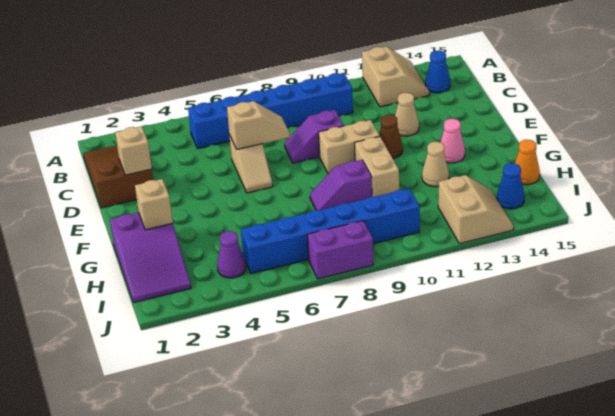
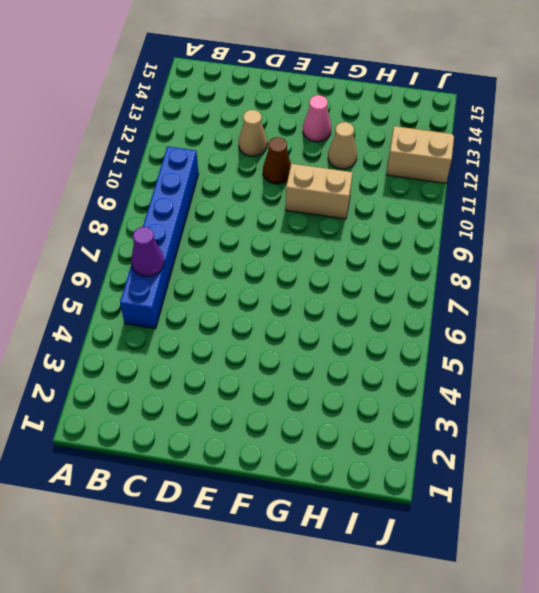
purple cone B6 level 2 -> purple cone I4 level 1
none -> tan slope A12:B13 level 1 top 12
none -> brown slope B1:D2 level 1 top D
none -> blue cone B14 level 1

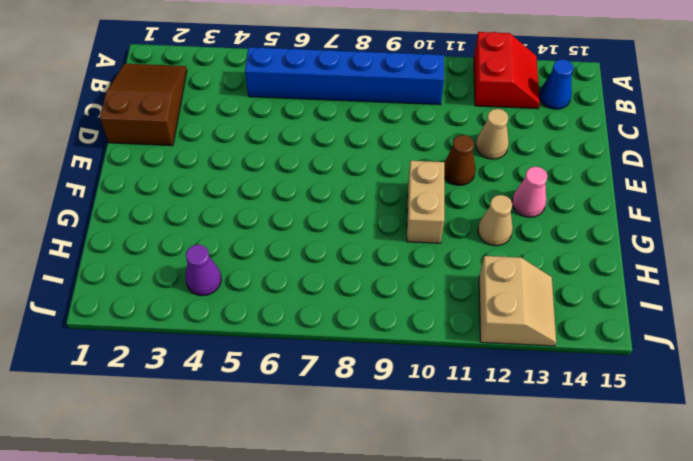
red slope A12:B13 level 1 top 12 -> tan slope A12:B13 level 1 top 12
none -> tan slope D6:E6 level 1 top D
none -> purple slope D8:D9 level 1 top 9
none -> tan brick E9:E10 level 1

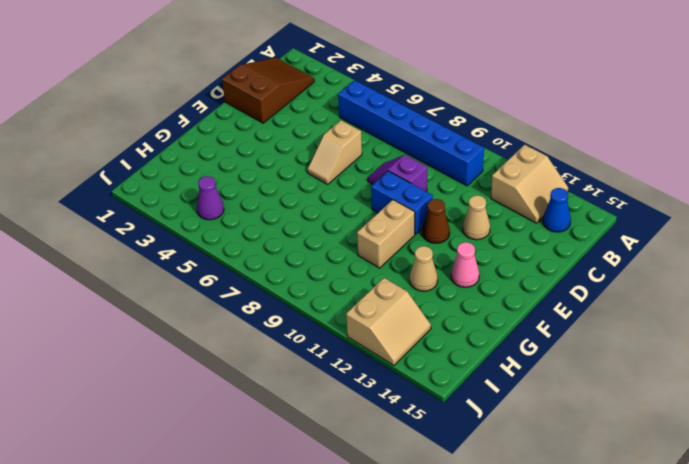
blue brick E9:E10 level 1 -> tan brick E9:E10 level 1
none -> purple slope G1:I2 level 1 top G
none -> purple slope G8:G9 level 1 top 9
none -> orange cone H15 level 1

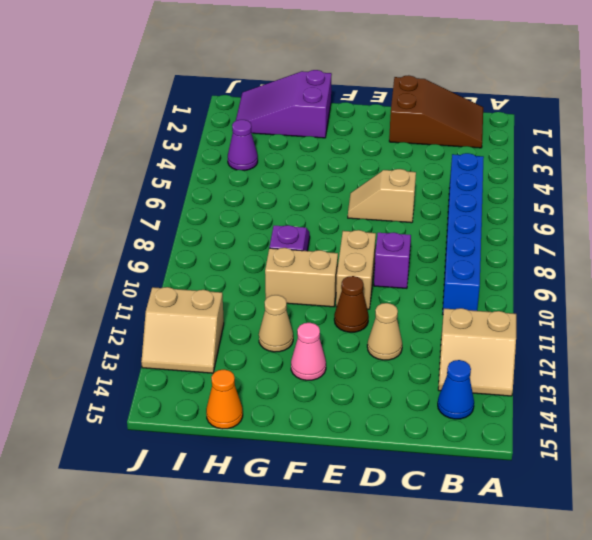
none -> blue brick I5:I10 level 1
none -> blue cone I14 level 1
none -> purple brick J7:J8 level 1

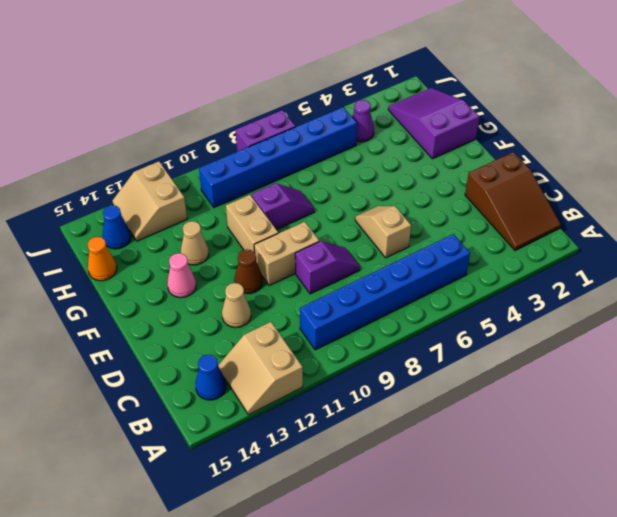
none -> tan brick D2 level 2
none -> tan slope D6:D7 level 2 top 6
none -> tan brick G2 level 2

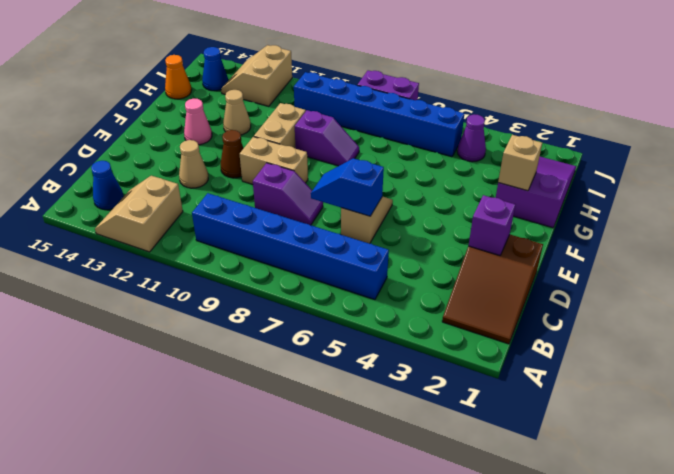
purple brick D2 level 2 -> tan brick D2 level 2
blue slope D6:D7 level 2 top 6 -> tan slope D6:D7 level 2 top 6

